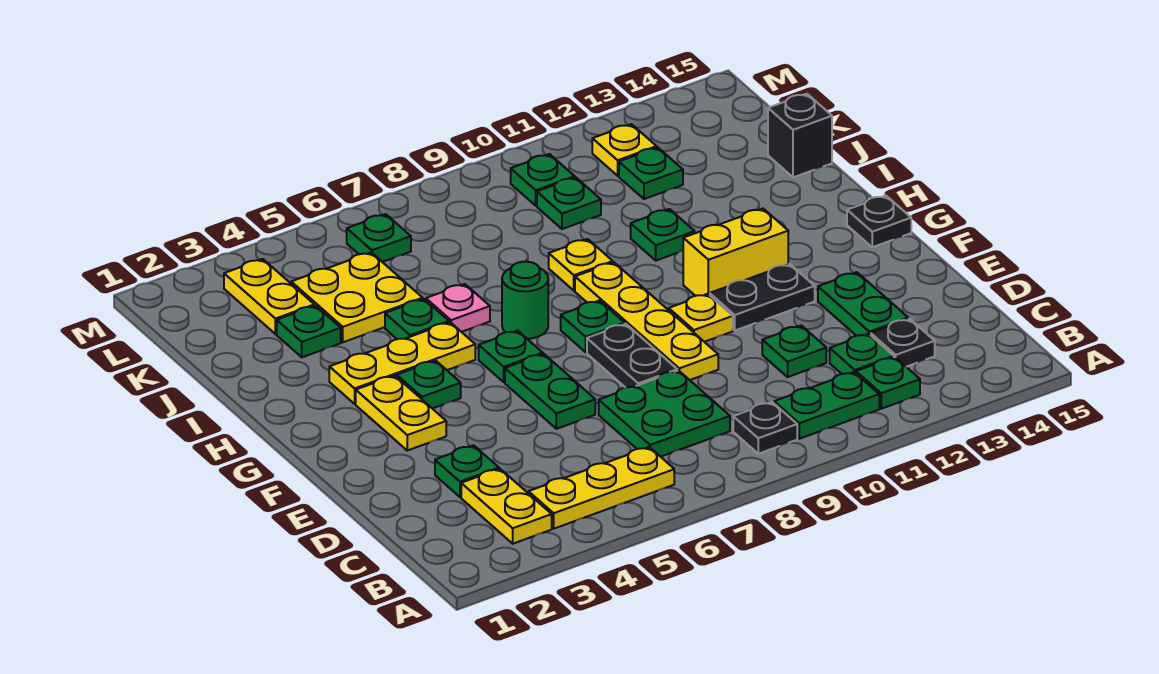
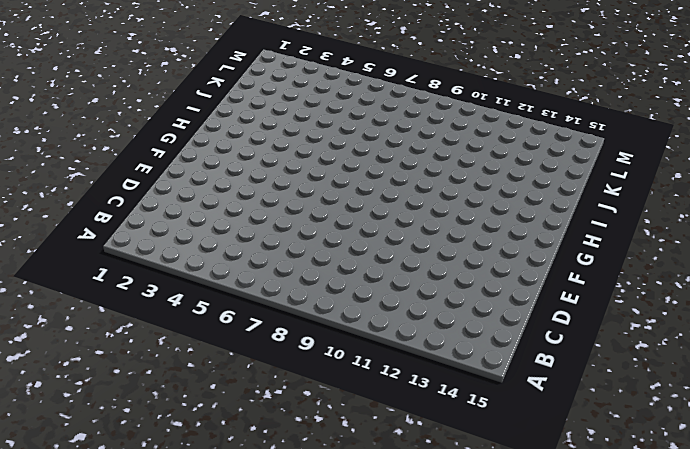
none -> yellow plate B3:C3 level 1
none -> yellow plate B4:B6 level 1
none -> black plate B9 level 1
none -> green plate B10:B11 level 1

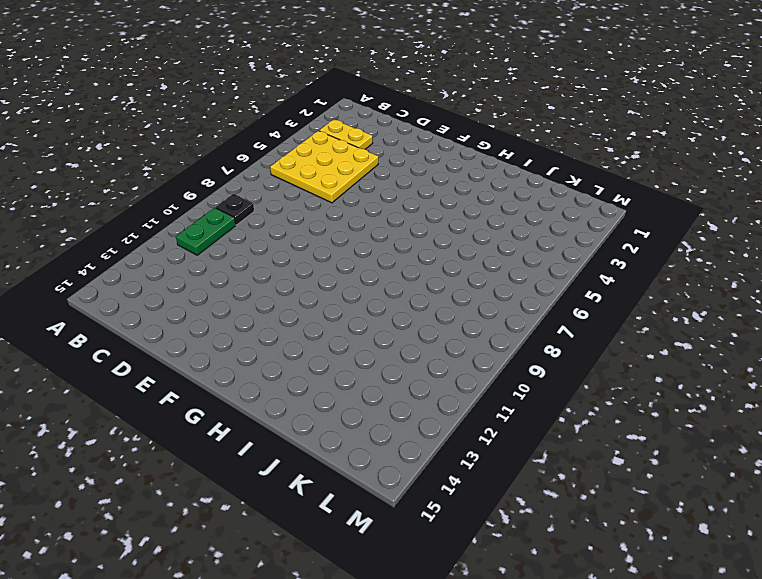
yellow plate B4:D6 level 1 -> yellow plate B4:B6 level 1
none -> green plate B12 level 1
none -> green plate C7:D8 level 1
none -> green plate C12 level 1
none -> black plate C13 level 1

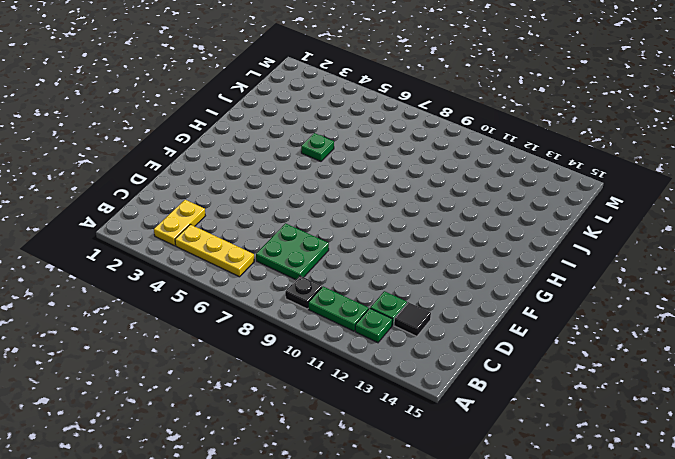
black tile C13 level 1 -> black plate C13 level 1
none -> green plate D3 level 1
none -> green plate D11 level 1
none -> green plate D13:E13 level 1
none -> green plate E6:F6 level 1

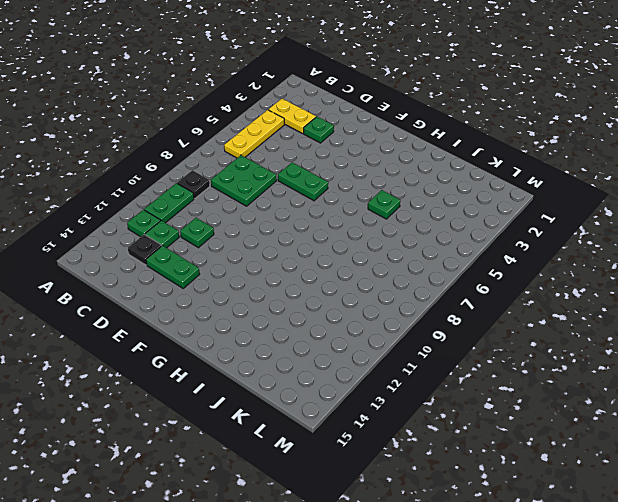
none -> black plate E8:F8 level 1
none -> yellow plate E9:H9 level 1
none -> yellow plate F3:G3 level 1
none -> yellow plate F10 level 1

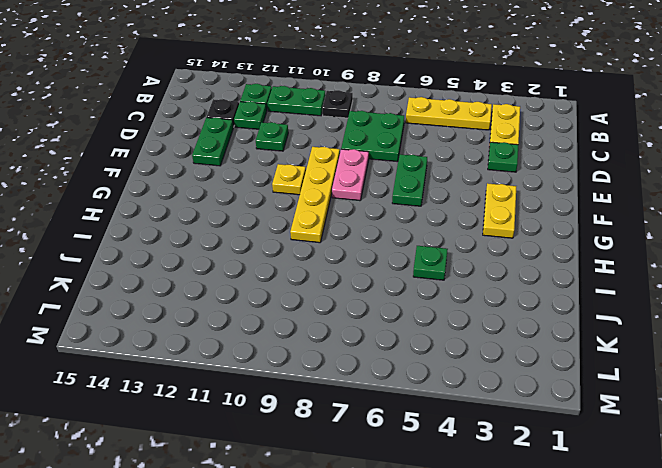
pink plate E8:F8 level 1 -> black plate E8:F8 level 1
none -> black plate F11:F12 level 1
none -> green plate G4 level 1
none -> green plate G6 level 1
none -> green plate G8 level 1

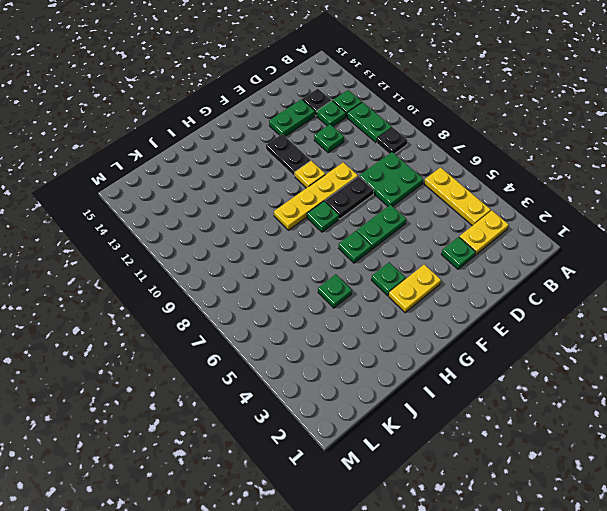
none -> yellow brick G11:G12 level 1
none -> black plate G15 level 1
none -> yellow plate H3:H5 level 1
none -> green round brick H7 level 1

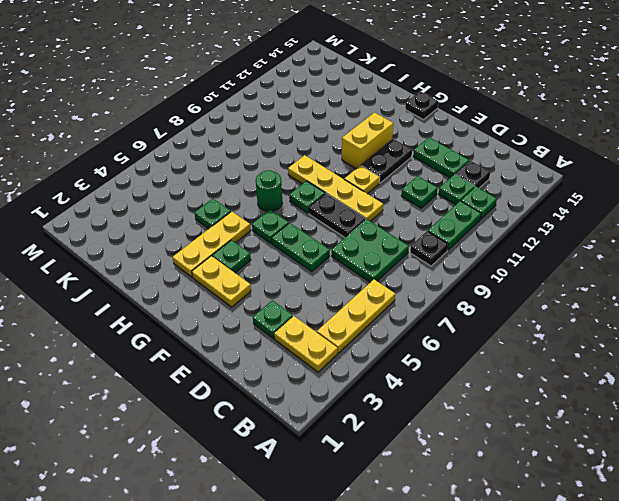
none -> pink plate I6 level 1
none -> yellow plate I9 level 1
none -> green plate I11 level 1
none -> green plate J3 level 1

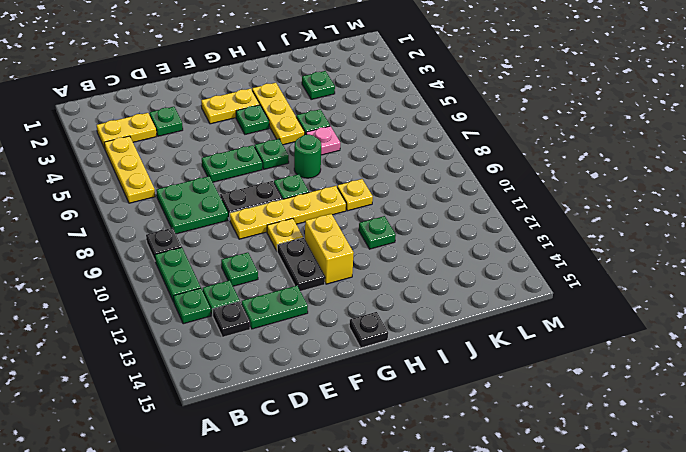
none -> yellow plate J4:K5 level 1
none -> black brick J15 level 1
none -> yellow plate K3:L3 level 1
none -> green plate K10 level 1

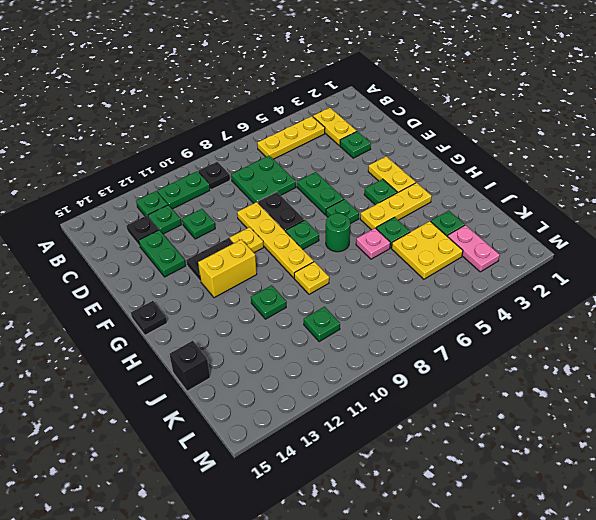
pink plate K3:L3 level 1 -> yellow plate K3:L3 level 1
none -> green plate K12 level 1
none -> green plate L6 level 1
none -> green plate L10 level 1
none -> yellow plate L12 level 1

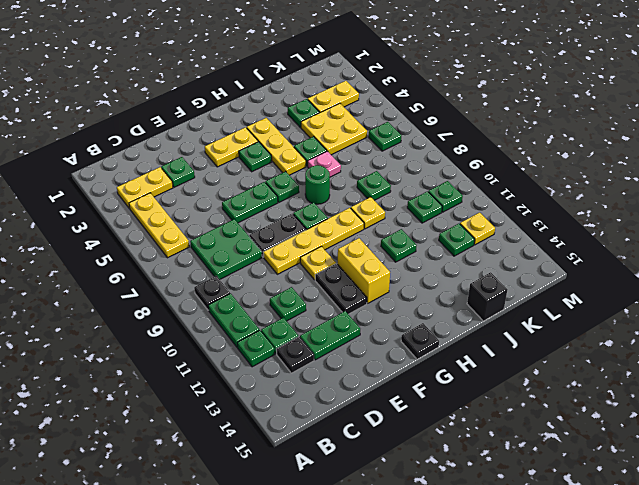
green plate J8 level 1 -> none

